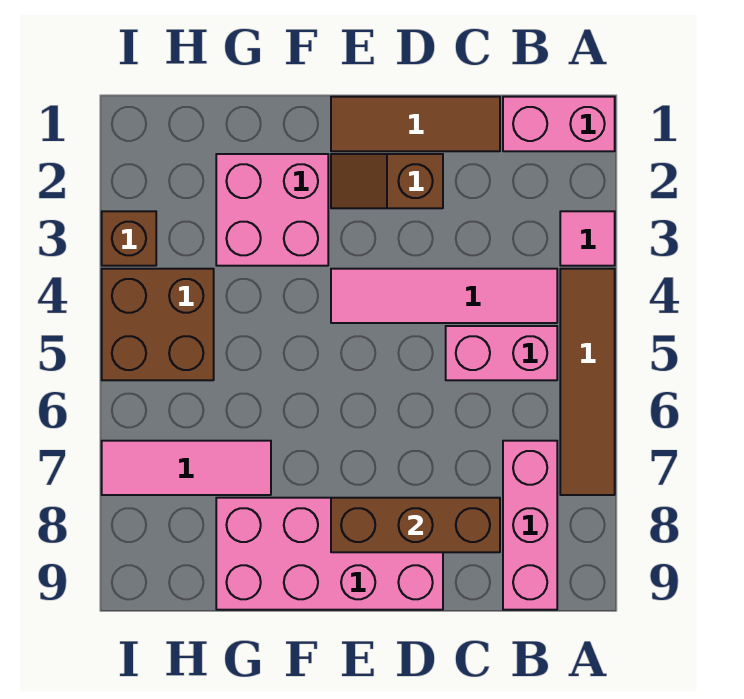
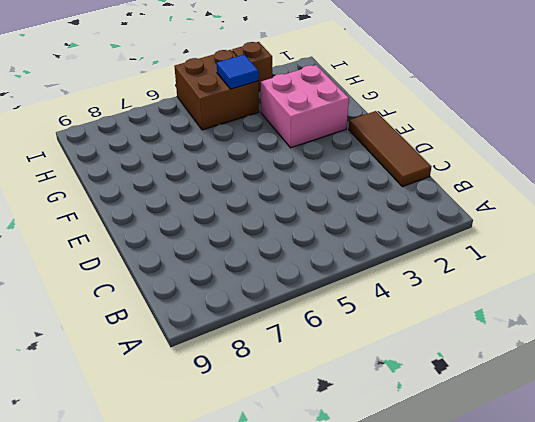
blue tile H4 level 2 -> none
none -> pink brick A1:B1 level 1
none -> pink tile A3 level 1
none -> brown tile A4:A7 level 1

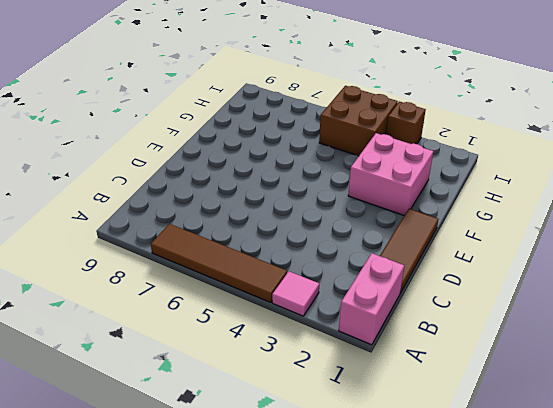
none -> pink tile B4:E4 level 1
none -> pink brick B5:C5 level 1
none -> pink brick B7:B9 level 1

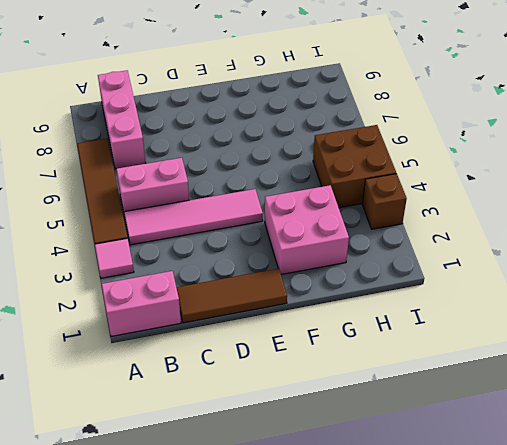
none -> brown slope D2:E2 level 1 top D
none -> pink brick D8:G9 level 1
none -> pink tile G7:I7 level 1

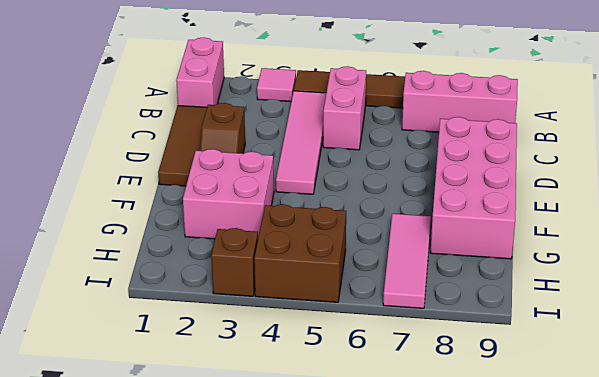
none -> brown brick C8:E8 level 2

